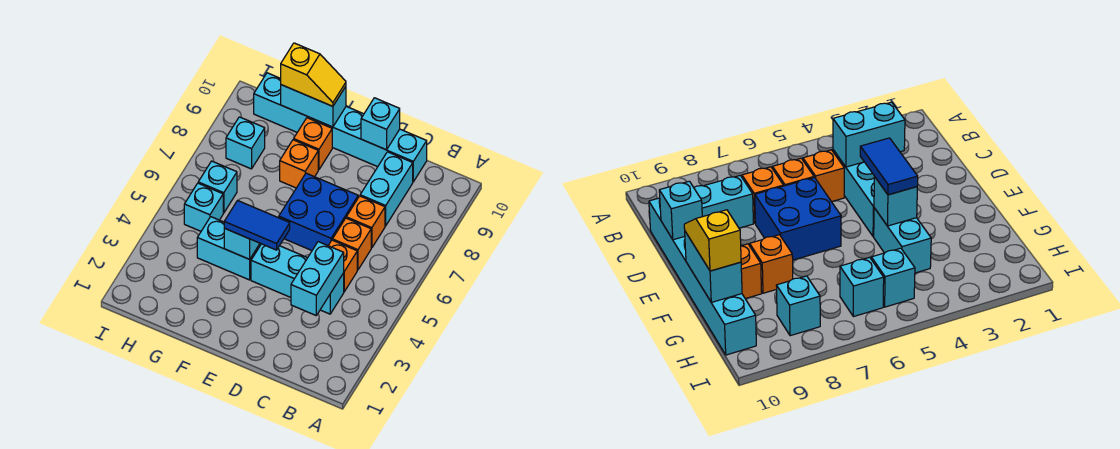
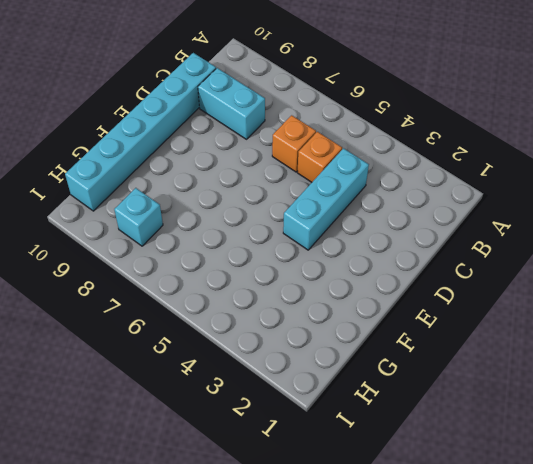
none -> orange brick C7 level 1
none -> blue brick D6:E7 level 1
none -> cyan brick F4:G4 level 1

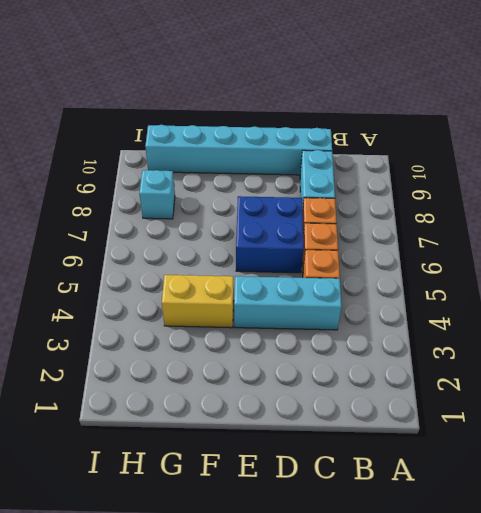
yellow brick F4:G4 level 1 -> cyan brick F4:G4 level 1
none -> orange brick F8 level 1
none -> orange brick F9 level 1
none -> cyan brick H5 level 1

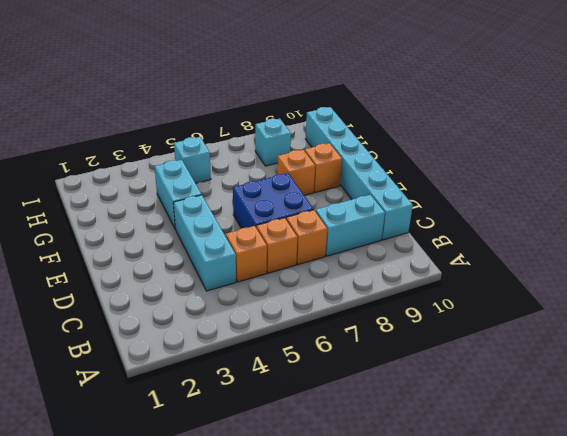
none -> cyan brick H6 level 1
none -> cyan brick C3:C4 level 2
none -> cyan brick D10 level 2

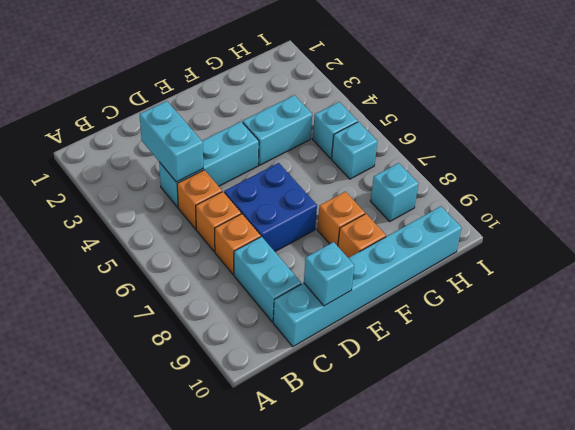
none -> cyan brick F4 level 2
none -> cyan brick F10:G10 level 2
none -> blue tile E4:F4 level 3

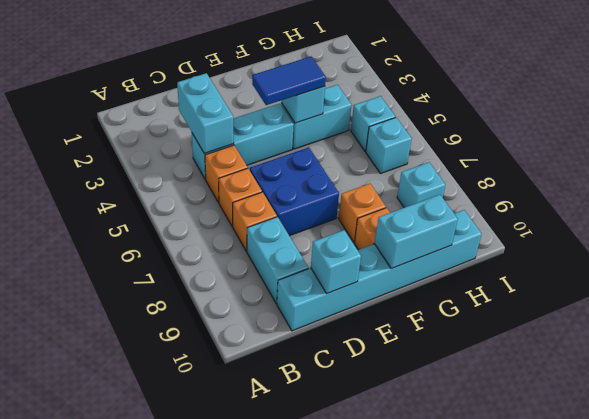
none -> yellow slope F10:G10 level 3 top G

